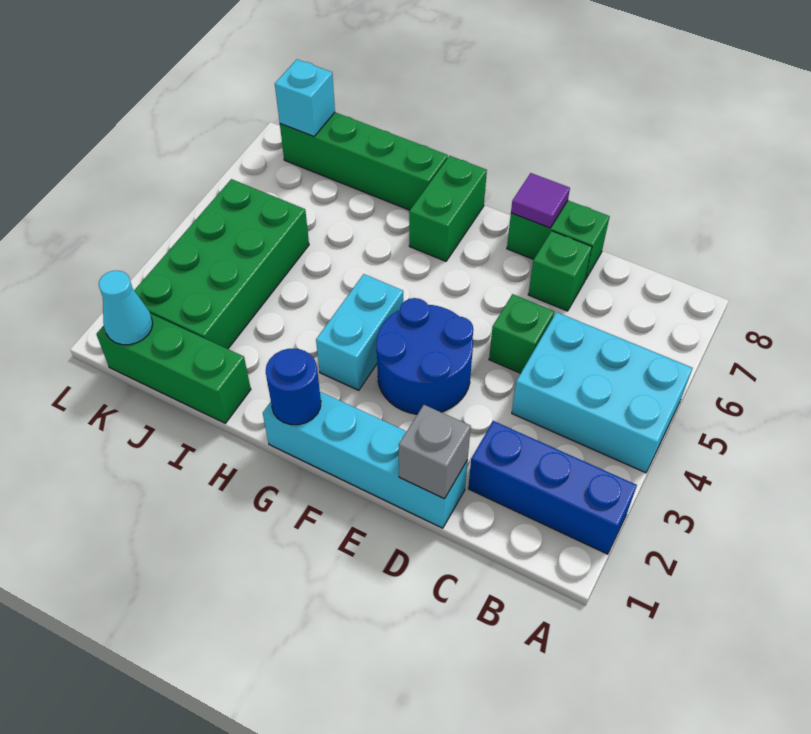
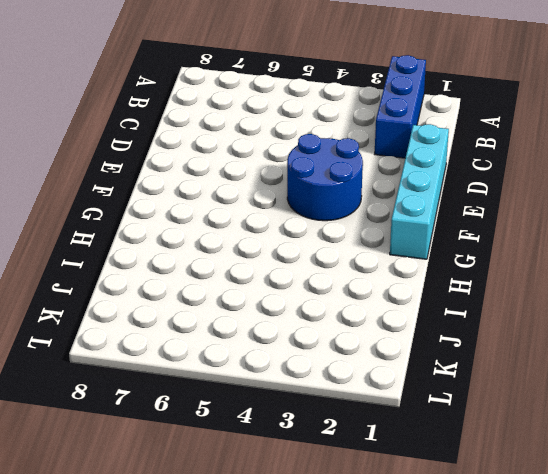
none -> cyan brick A4:C5 level 1
none -> green brick D5 level 1
none -> green brick D7 level 1

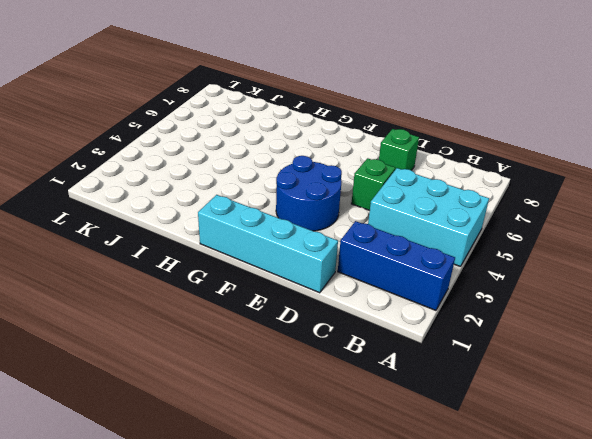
none -> green brick D8:E8 level 1
none -> cyan brick G3:G4 level 1
none -> green brick G7:G8 level 1

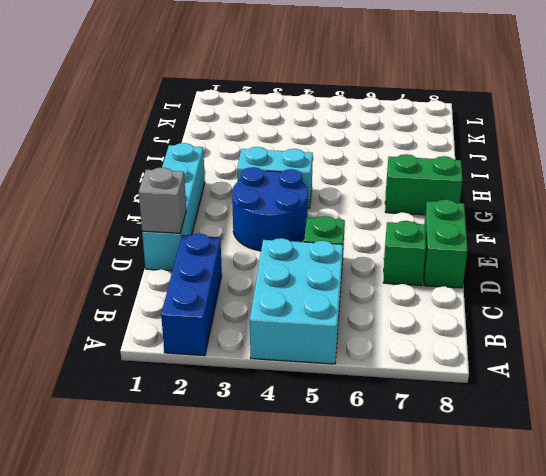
none -> green brick H8:K8 level 1
none -> green brick I1:K1 level 1
none -> green brick J2:K5 level 1

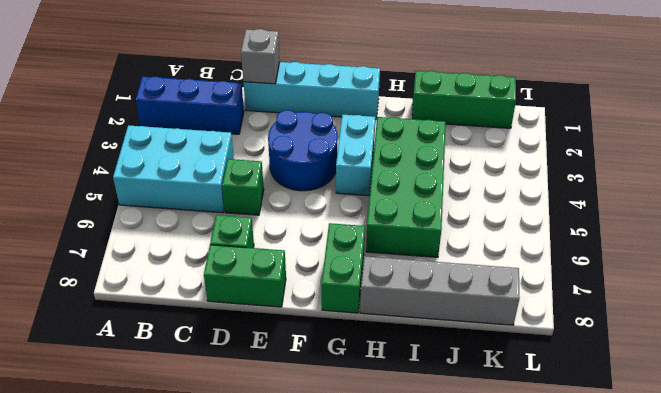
green brick H3:I6 level 1 -> green brick J2:K5 level 1
grey brick H8:K8 level 1 -> green brick H8:K8 level 1
none -> purple tile E8 level 2
none -> blue round brick G1 level 2
none -> cyan cone K1 level 2

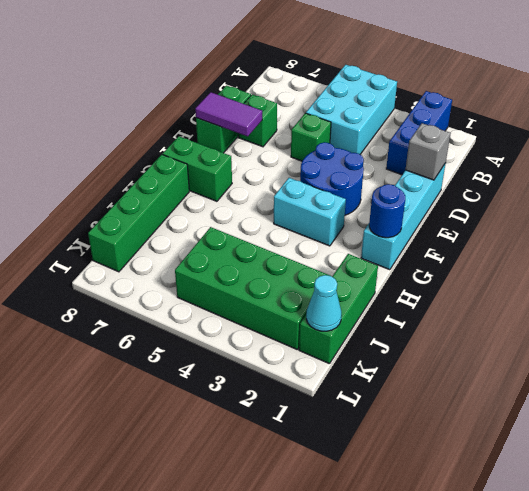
purple tile E7:E8 level 2 -> purple tile E8 level 2
none -> cyan brick K8 level 2

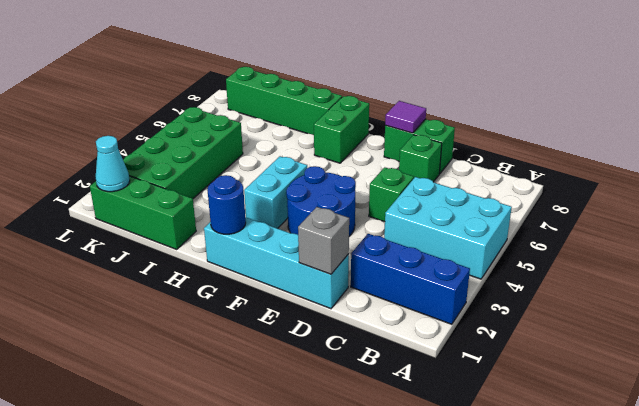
none -> cyan brick K8 level 2

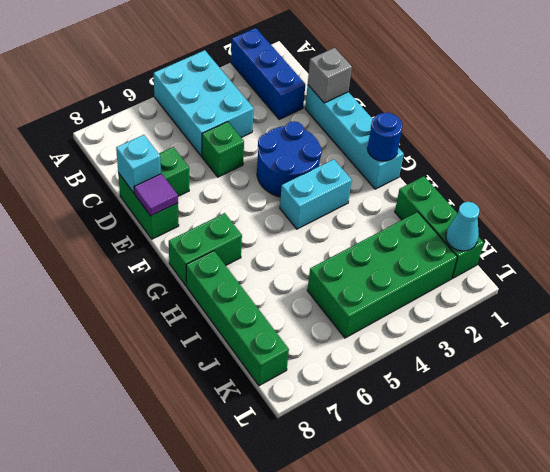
cyan brick D8 level 2 -> cyan brick K8 level 2

